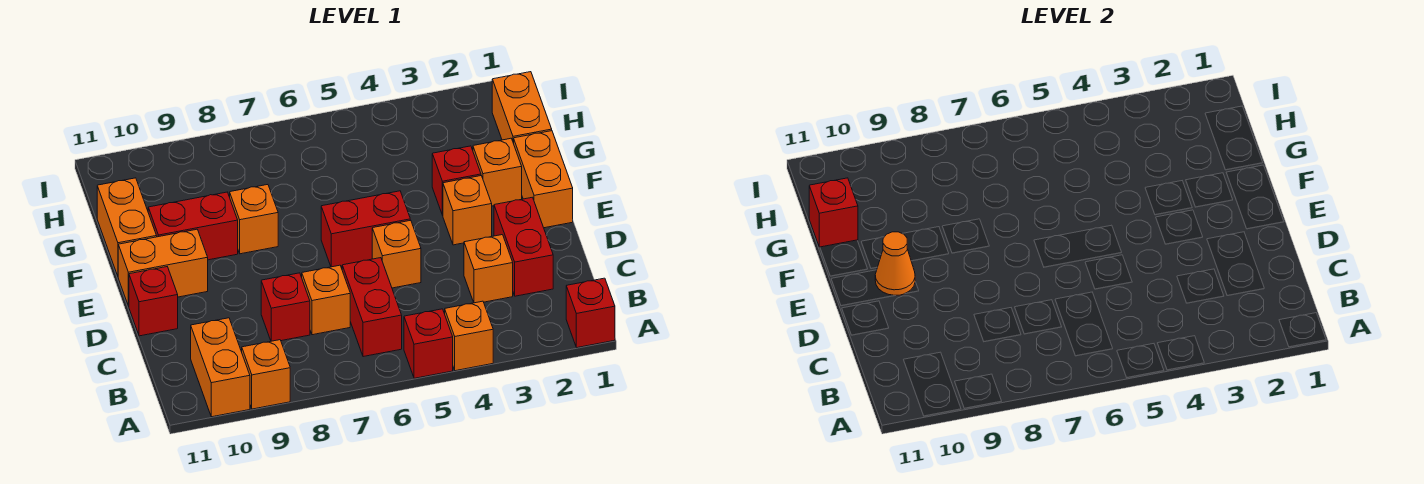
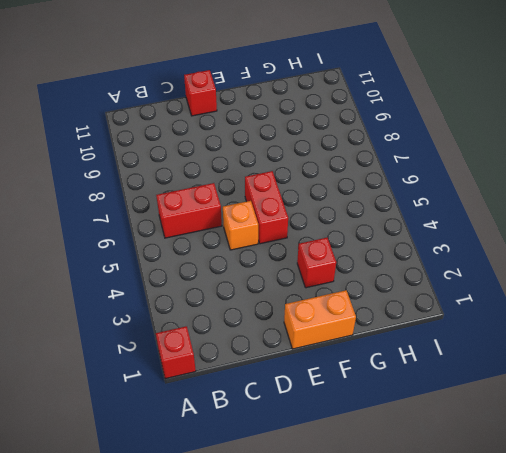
none -> orange brick A4 level 1
none -> red brick A5 level 1
none -> orange brick A9 level 1

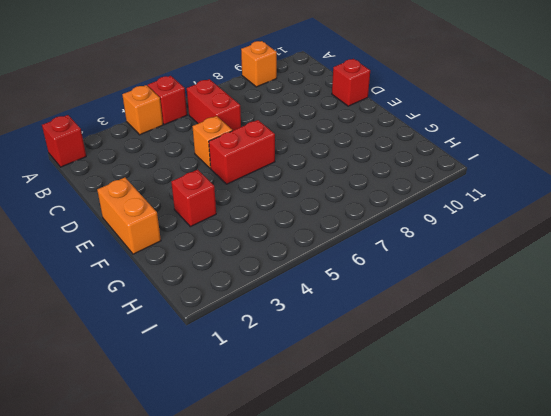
none -> orange brick A10:B10 level 1
none -> red brick C2:D2 level 1
none -> orange brick C3 level 1

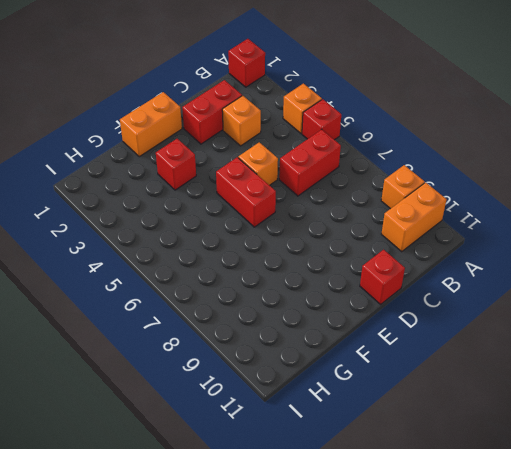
none -> orange brick C7 level 1
none -> red brick C8 level 1
none -> orange brick E3 level 1

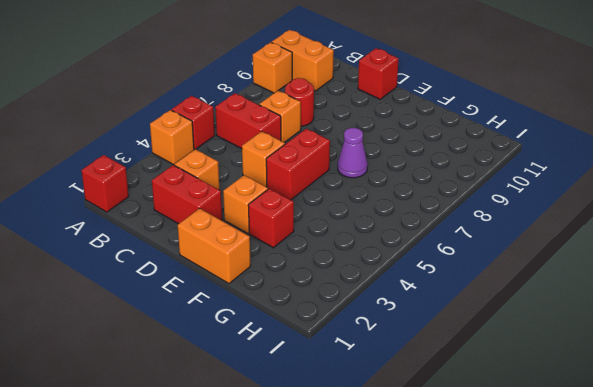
red round brick C8 level 1 -> red brick C8 level 1
purple cone F7 level 1 -> none
none -> orange brick E10:E11 level 1
none -> orange brick F2 level 1
none -> orange brick F8 level 1

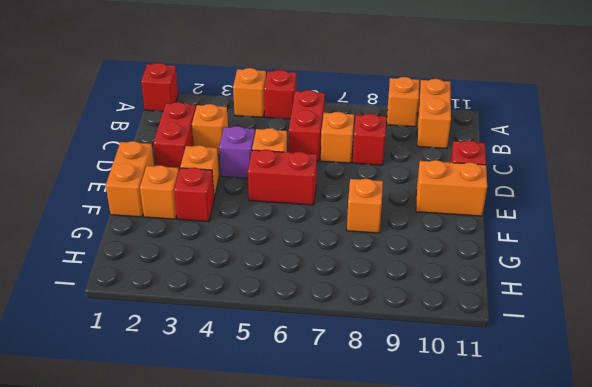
purple brick D4 level 1 -> none
none -> red brick F9:F10 level 1
none -> orange brick F11:G11 level 1
none -> orange brick G1:H1 level 1

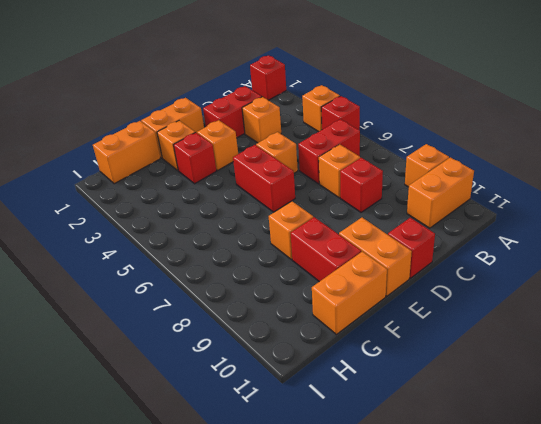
none -> orange cone E10 level 2
none -> red brick G11 level 2

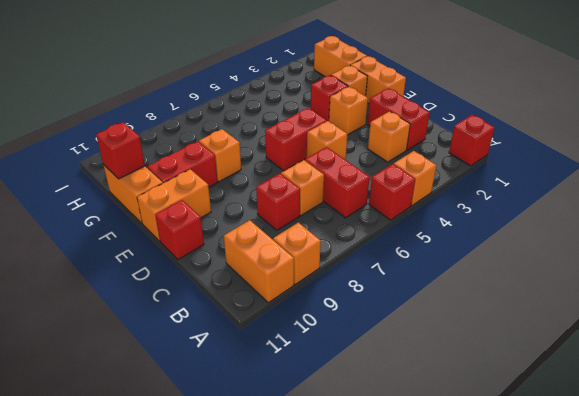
none -> orange cone E10 level 2

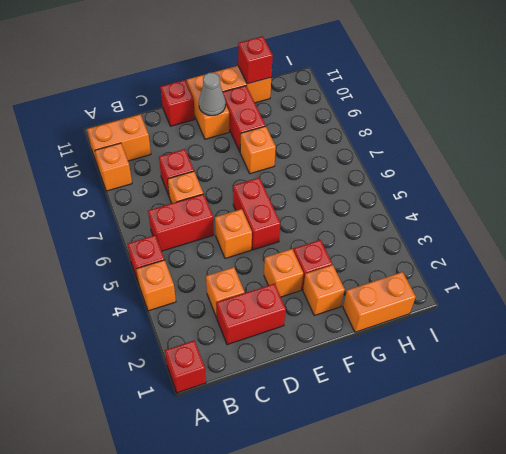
grey cone E10 level 2 -> orange cone E10 level 2
none -> orange brick E1:F1 level 1

